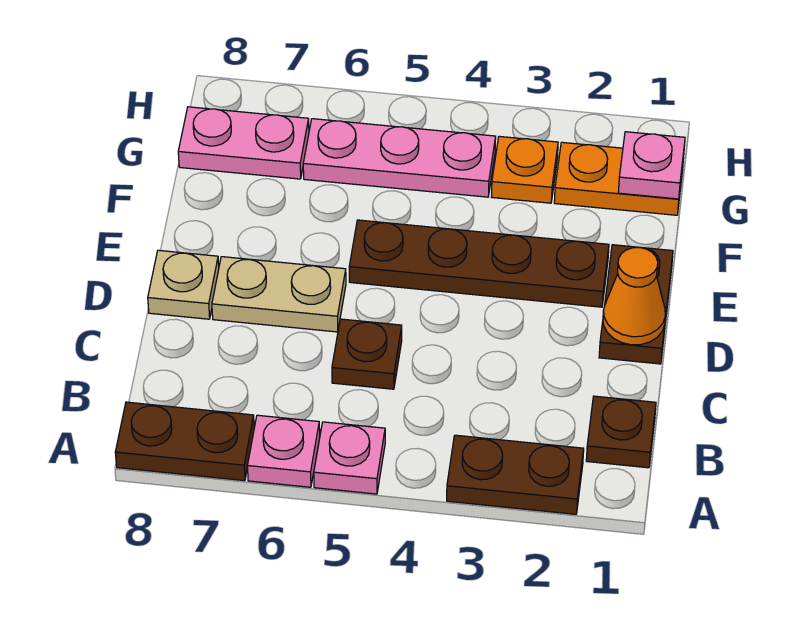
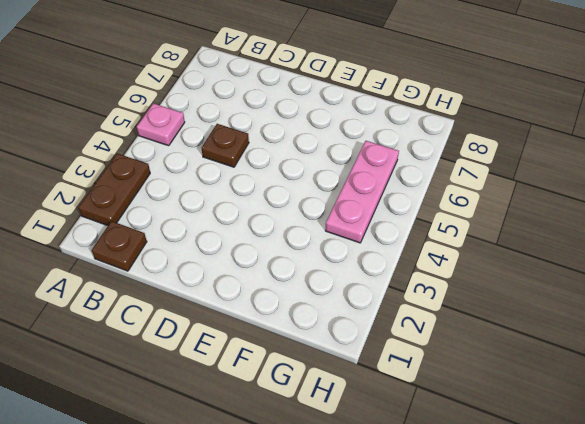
none -> pink plate A6 level 1
none -> brown plate A7:A8 level 1
none -> brown plate D1:E1 level 1

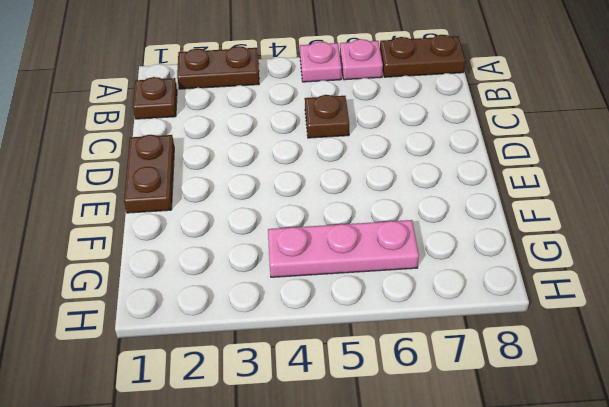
none -> tan plate D6:D7 level 1
none -> tan plate D8 level 1
none -> brown plate E2:E5 level 1

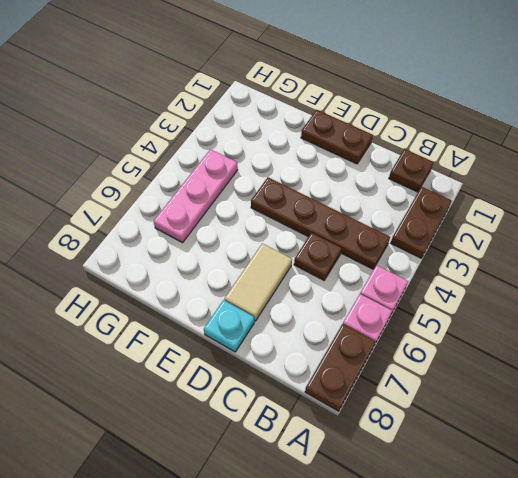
brown plate B4:E4 level 1 -> brown plate E2:E5 level 1
tan tile D6:D7 level 1 -> tan plate D6:D7 level 1
cyan plate D8 level 1 -> tan plate D8 level 1
none -> orange plate G1:G2 level 1
none -> orange plate G3 level 1
none -> pink plate G7:G8 level 1

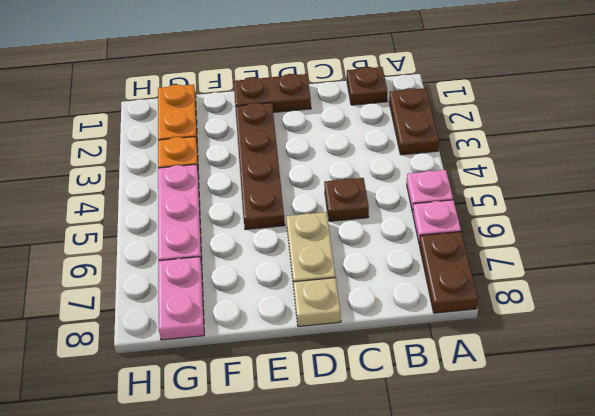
none -> orange cone D1 level 2
none -> pink plate G1 level 2

